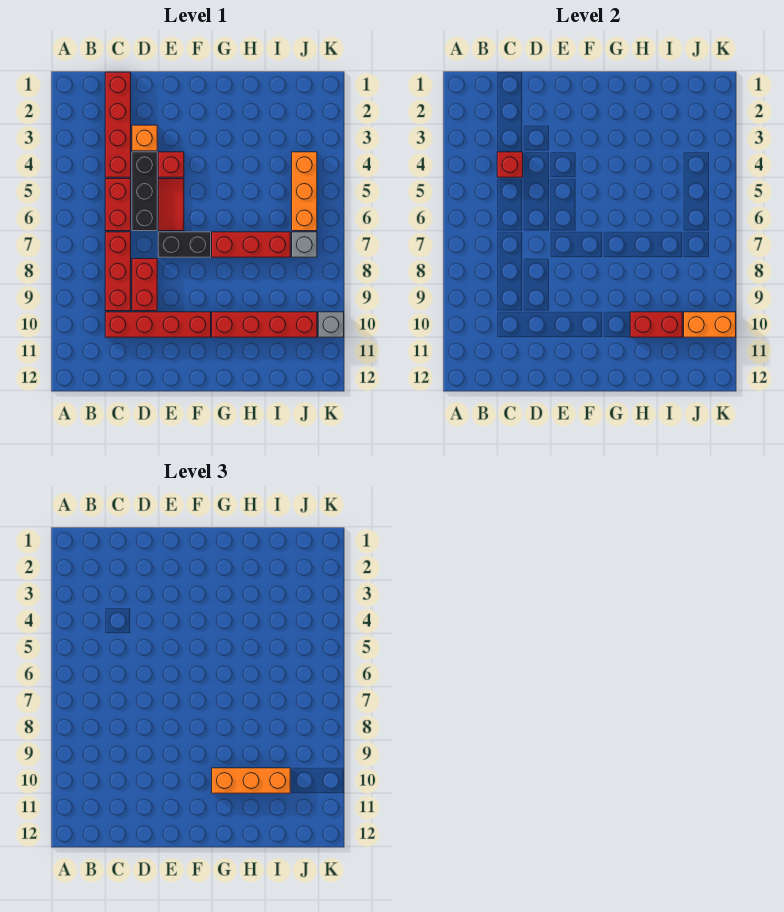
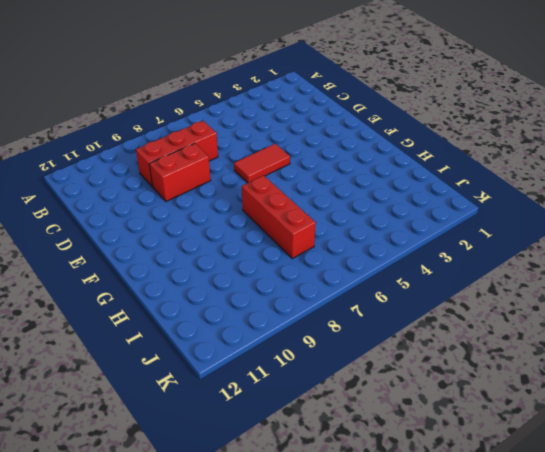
none -> red brick C1:C4 level 1
none -> red brick C5:C6 level 1
none -> red brick C10:F10 level 1

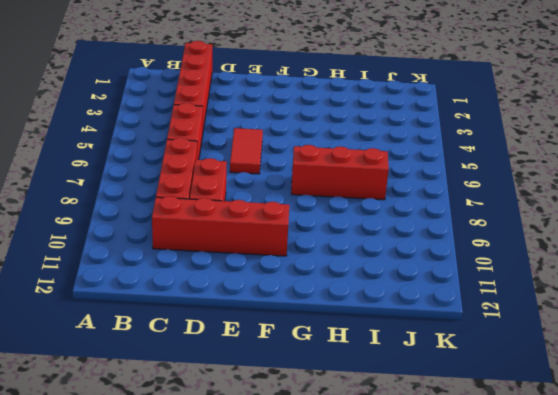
none -> orange brick D3 level 1
none -> black brick D4:D6 level 1
none -> red brick E4 level 1

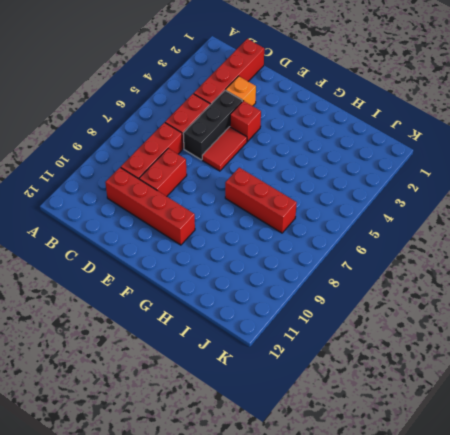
none -> black brick E7:F7 level 1
none -> red brick G10:J10 level 1
none -> orange brick J4:J6 level 1

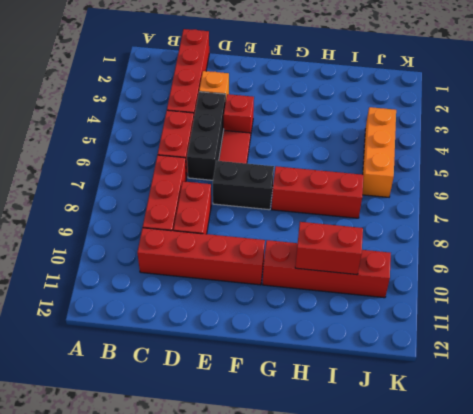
none -> grey brick J7 level 1
none -> grey brick K10 level 1
none -> red brick C4 level 2

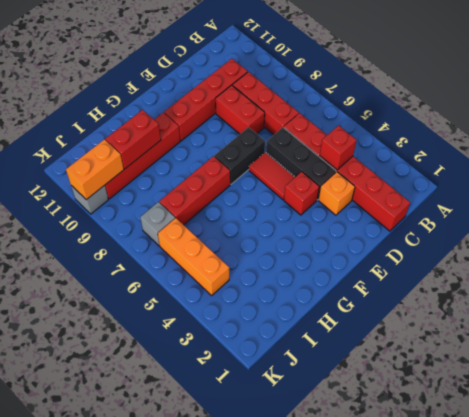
none -> orange brick G10:I10 level 3

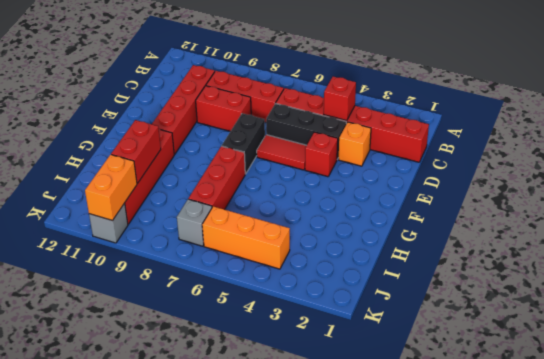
none -> orange brick G10:I10 level 3

